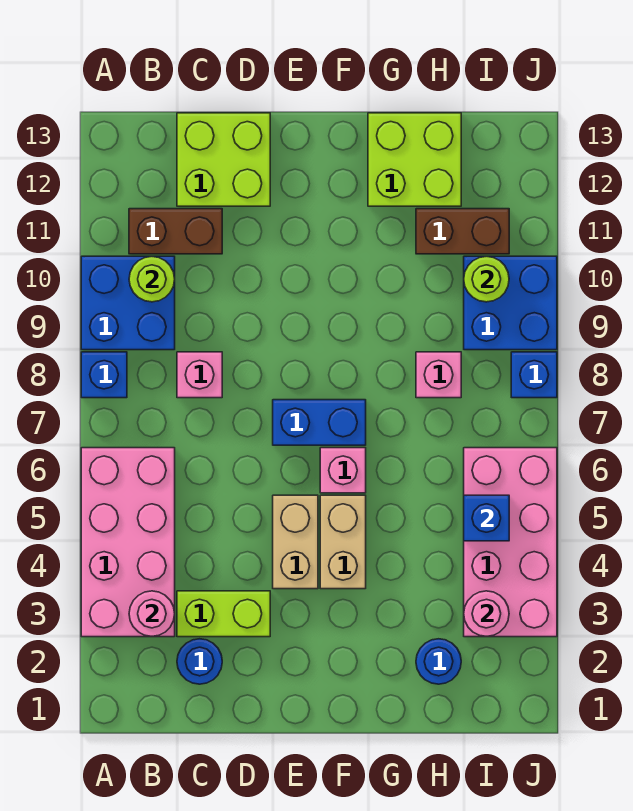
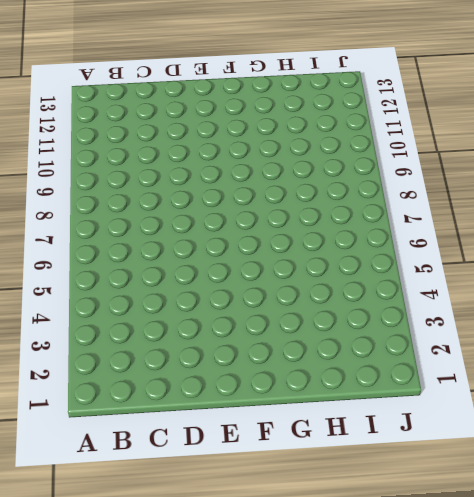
none -> pink brick A3:B6 level 1
none -> blue brick A8 level 1
none -> blue brick A9:B10 level 1

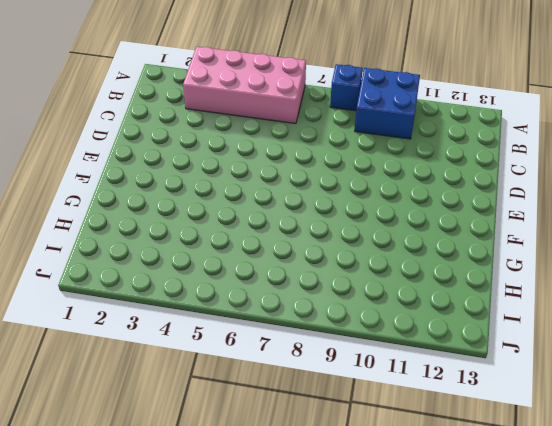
none -> brown brick B11:C11 level 1
none -> blue round brick C2 level 1
none -> lime brick C3:D3 level 1

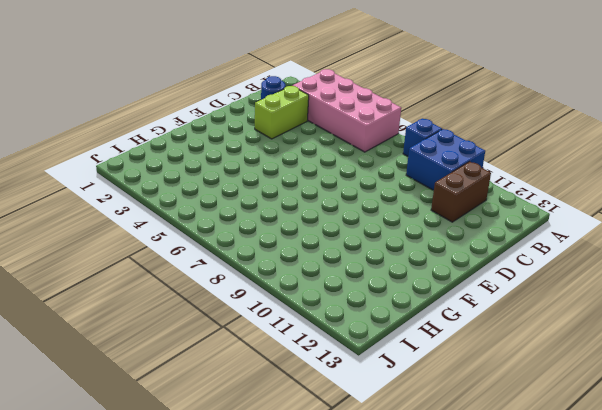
none -> pink brick C8 level 1
none -> lime brick C12:D13 level 1
none -> tan brick E4:E5 level 1

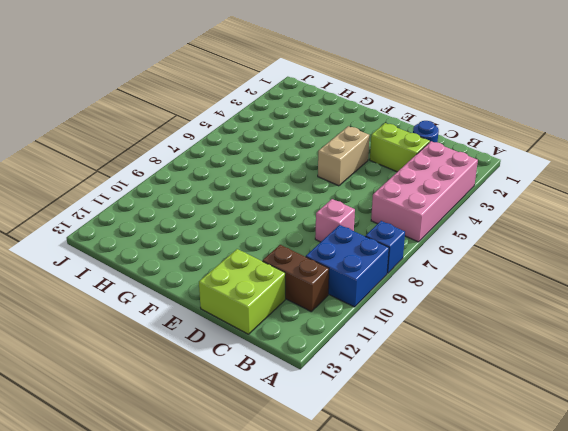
none -> blue brick E7:F7 level 1
none -> tan brick F4:F5 level 1
none -> pink brick F6 level 1

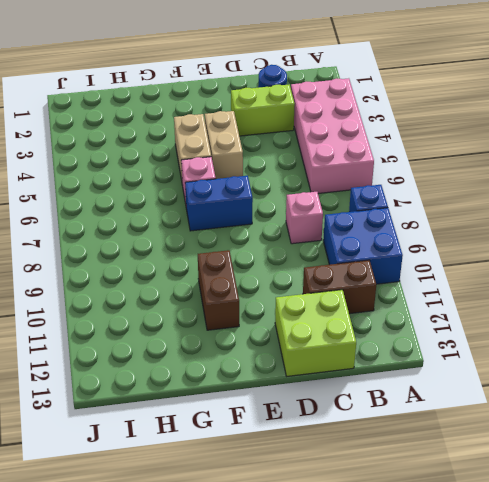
brown brick F10:F11 level 1 -> brown brick H11:I11 level 1
none -> lime brick G12:H13 level 1
none -> blue round brick H2 level 1
none -> pink brick H8 level 1

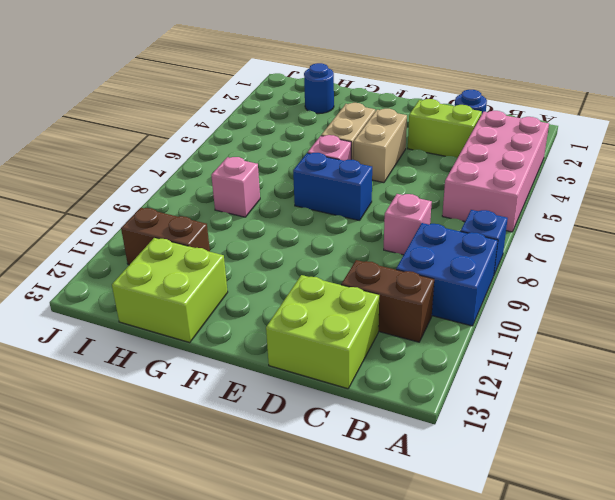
none -> pink brick I3:J6 level 1
none -> blue brick I9:J10 level 1
none -> blue brick J8 level 1

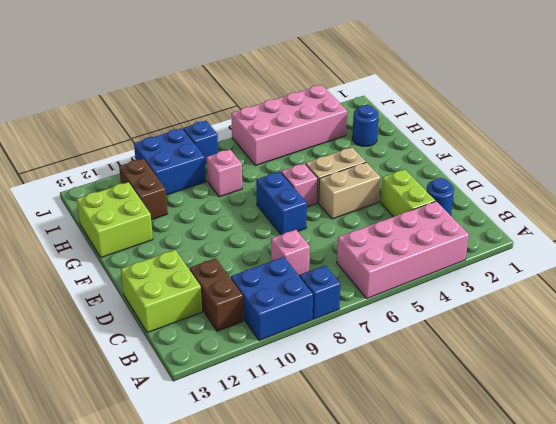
none -> pink round brick B3 level 2
none -> lime round brick B10 level 2
none -> pink round brick I3 level 2

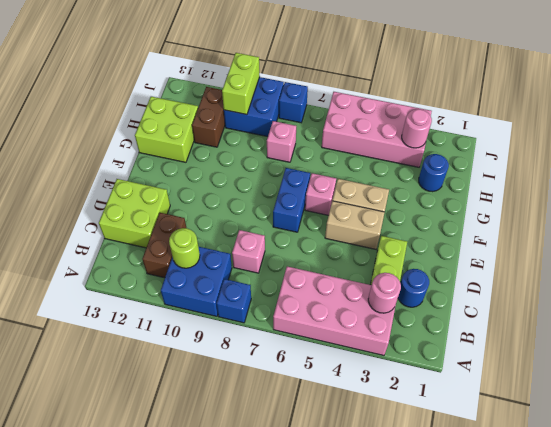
lime brick I10:J10 level 2 -> lime round brick I10 level 2
none -> blue brick I5 level 2

